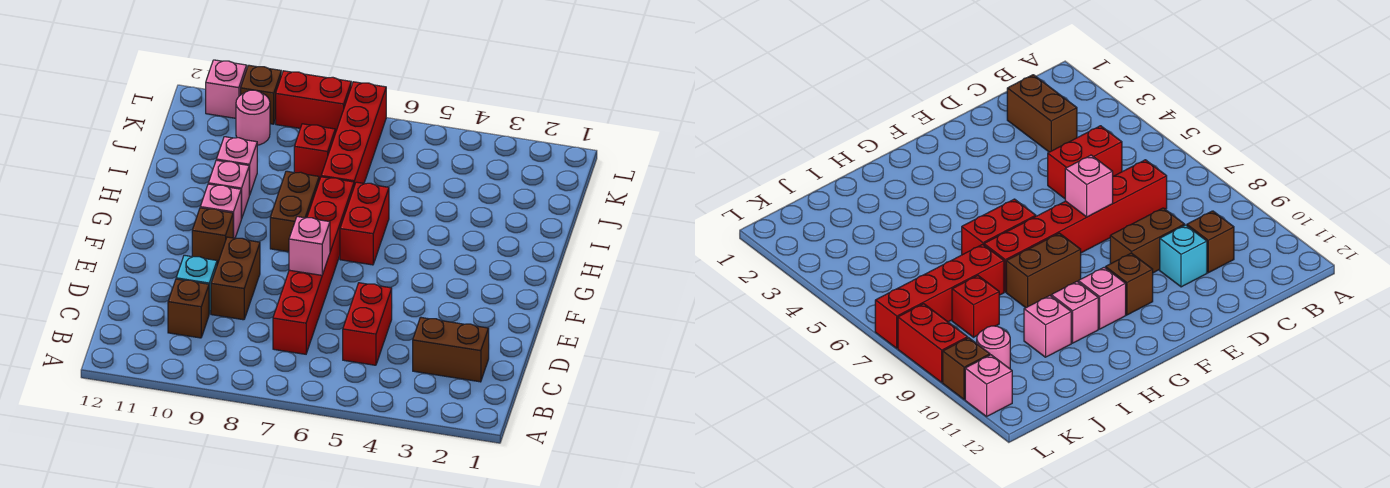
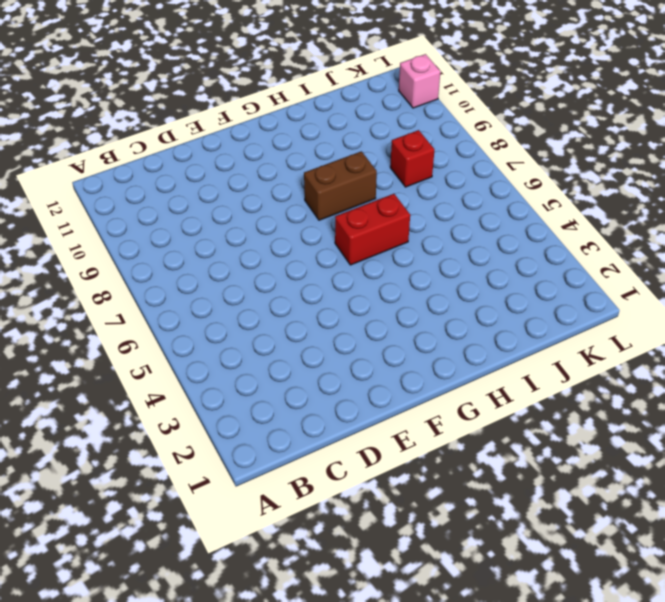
none -> brown brick C2:C3 level 1
none -> red brick C5:D5 level 1
none -> red brick C7:H7 level 1

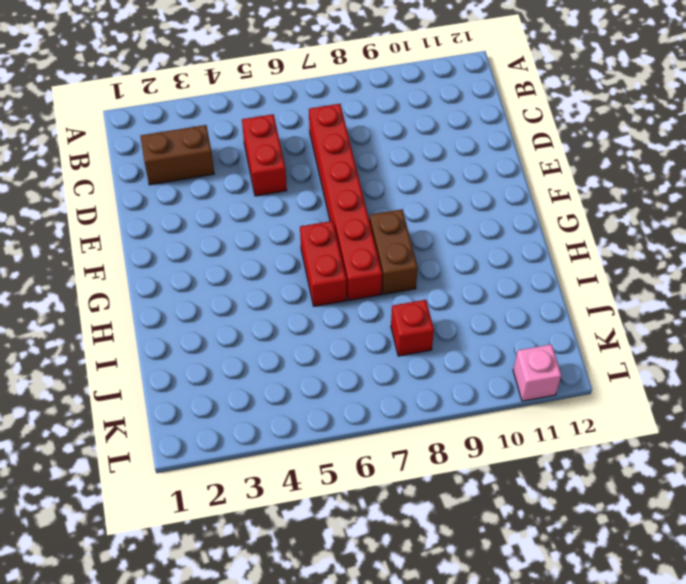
none -> brown brick C10 level 1
none -> brown brick D9:E9 level 1
none -> cyan brick D10 level 1

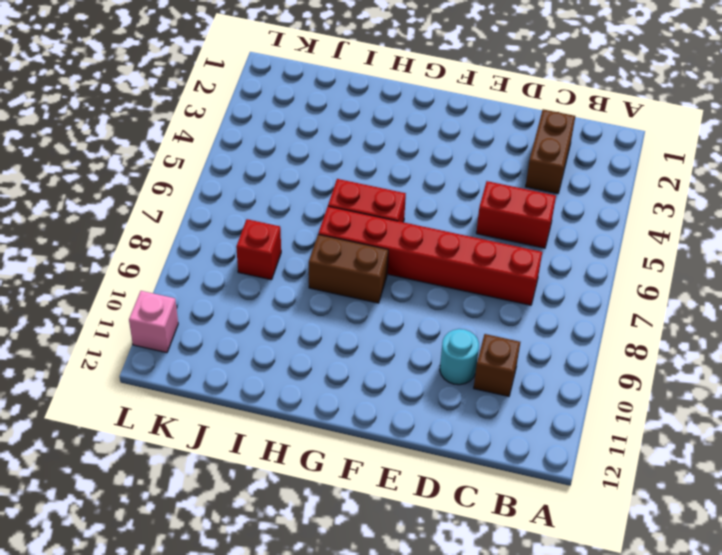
cyan round brick D10 level 1 -> cyan brick D10 level 1
none -> brown brick D9:E9 level 1
none -> brown brick F10 level 1
none -> pink brick G10 level 1

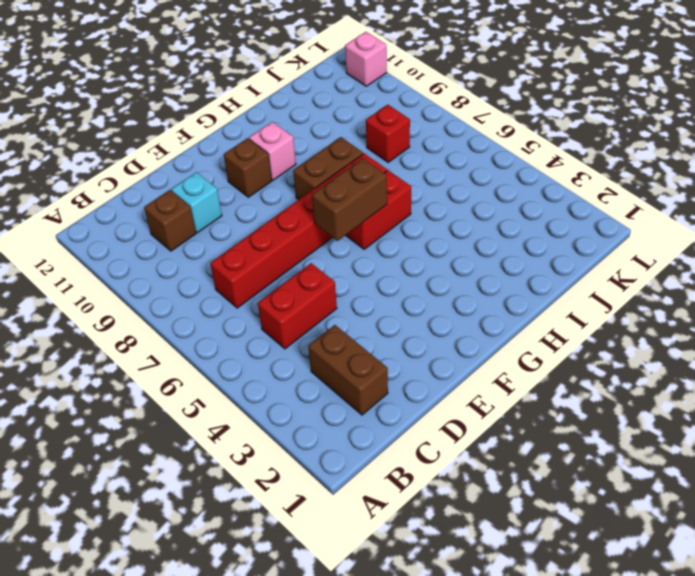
brown brick F6:G6 level 2 -> brown brick D9:E9 level 1
none -> pink brick H10 level 1
none -> red brick I7:L7 level 1
none -> pink brick I10 level 1

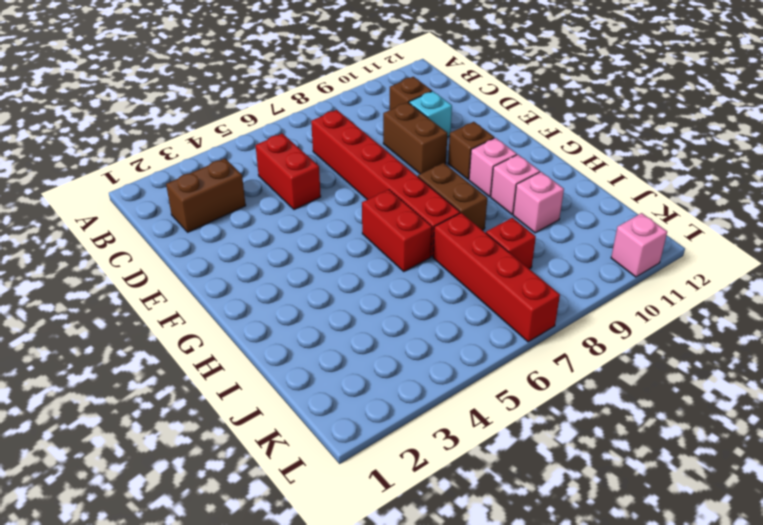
none -> pink round brick K10 level 1
none -> red brick L8:L9 level 1
none -> brown brick L10 level 1

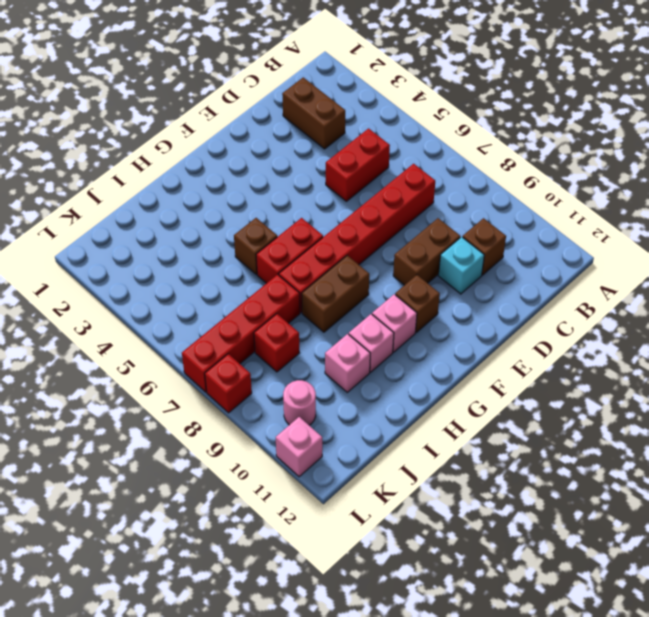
brown brick H5 level 1 -> brown brick L10 level 1
red brick L8 level 1 -> red brick L8:L9 level 1
none -> pink brick E7 level 2

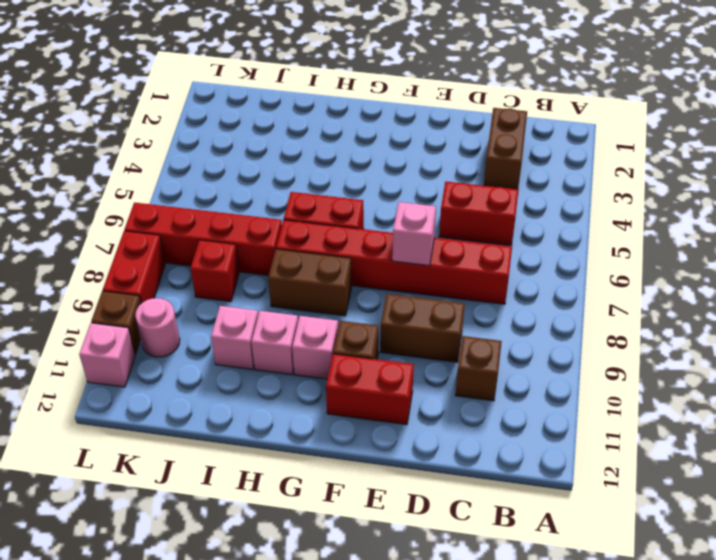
red brick E11:F11 level 1 -> none
none -> cyan brick D10 level 1

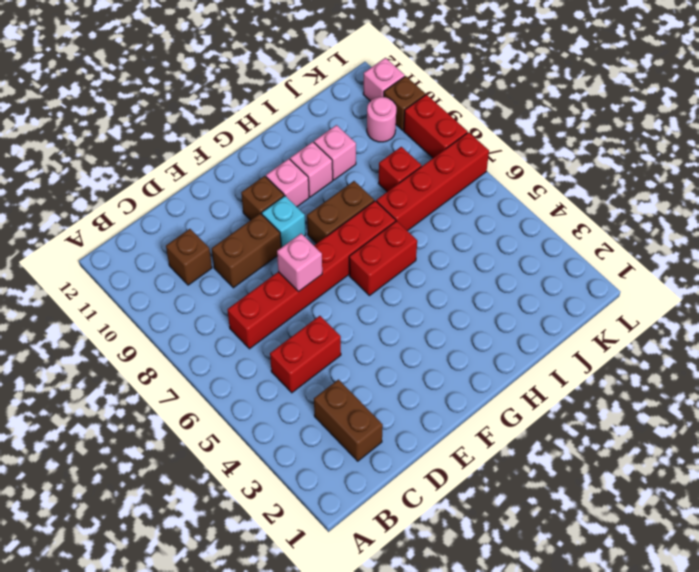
cyan brick F9 level 1 -> cyan brick D10 level 1

